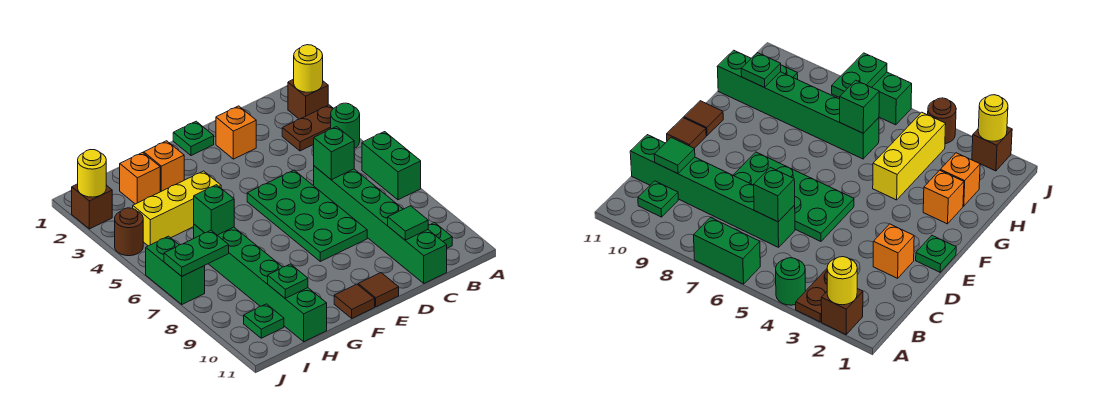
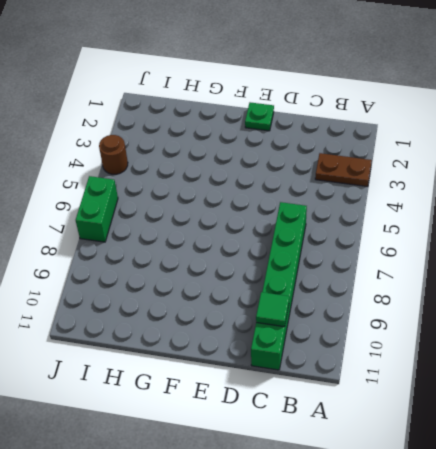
none -> brown brick A2 level 1
none -> green round brick A4 level 1
none -> green brick A6:A7 level 1

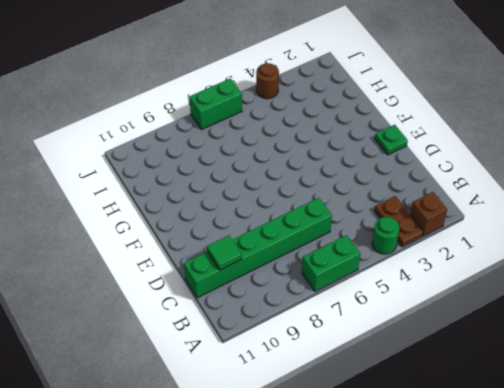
none -> green plate B10 level 1
none -> orange brick D2 level 1
none -> green plate D5:E8 level 1

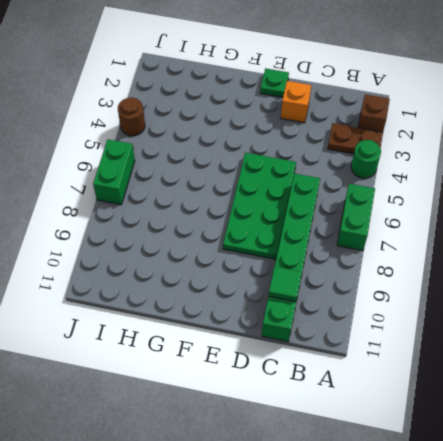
none -> green plate B10 level 1
none -> brown tile E11 level 1
none -> brown tile F11 level 1

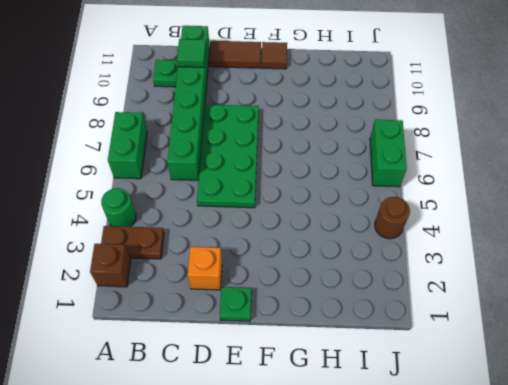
brown tile D11:E11 level 1 -> brown tile E11 level 1
none -> orange brick G2 level 1
none -> yellow brick G4:I4 level 1
none -> orange brick H2 level 1

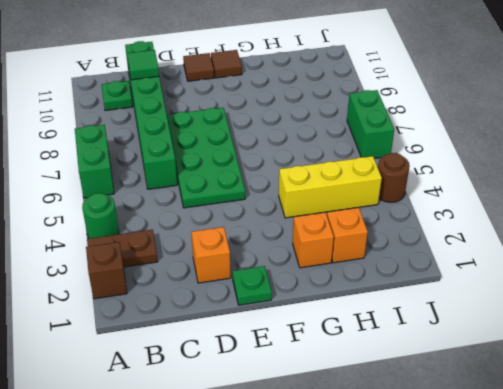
none -> green brick H6:H11 level 1
none -> green plate I10 level 1
none -> brown brick J2 level 1

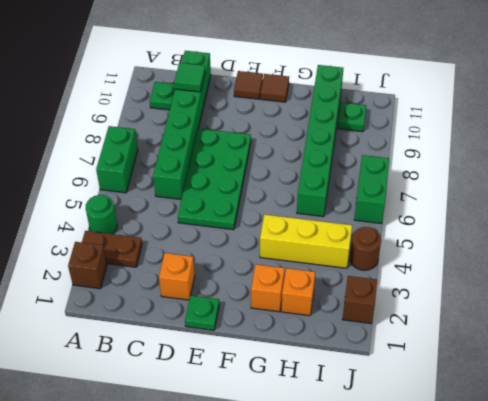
none -> yellow round brick A2 level 2
none -> green brick C6 level 2
none -> green brick H6 level 2

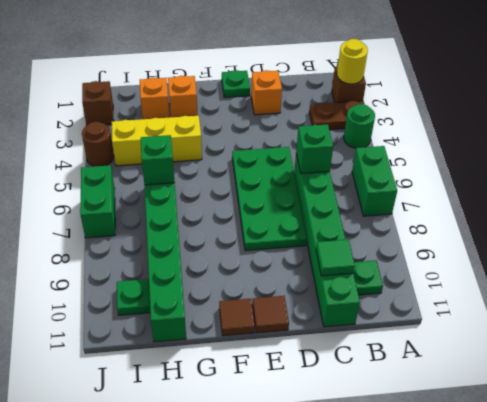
none -> green plate H10 level 2
none -> green plate I7:J7 level 2
none -> yellow round brick J2 level 2

